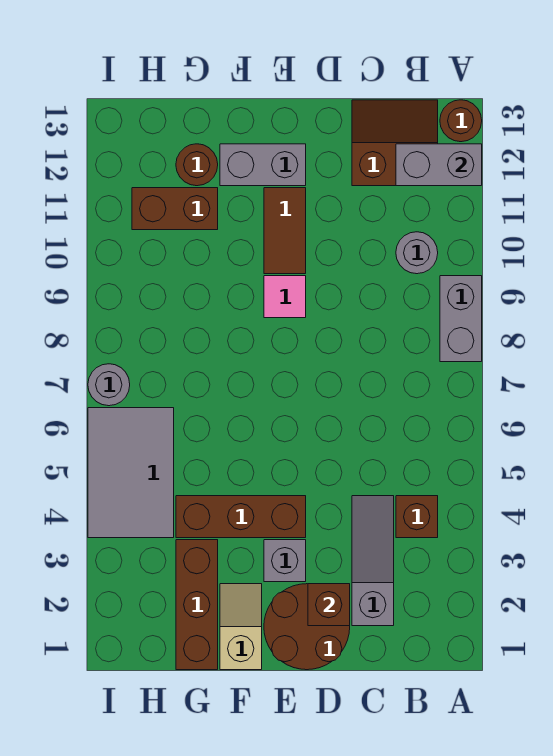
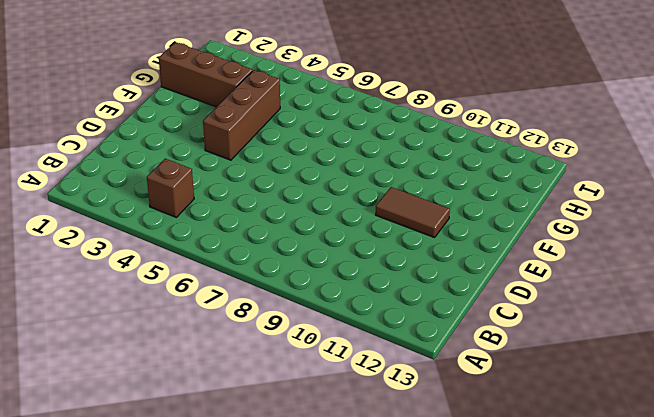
none -> grey brick A8:A9 level 1
none -> brown round brick A13 level 1
none -> grey round brick B10 level 1

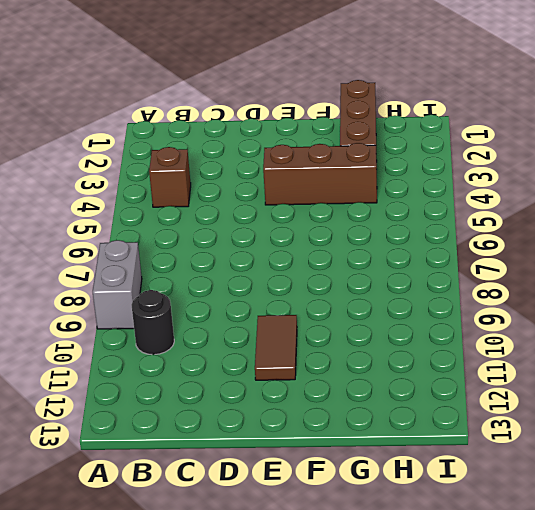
black round brick B10 level 1 -> grey round brick B10 level 1
none -> brown round brick A13 level 1
none -> brown slope B12:C13 level 1 top 12
none -> grey slope C2:C4 level 1 top 2

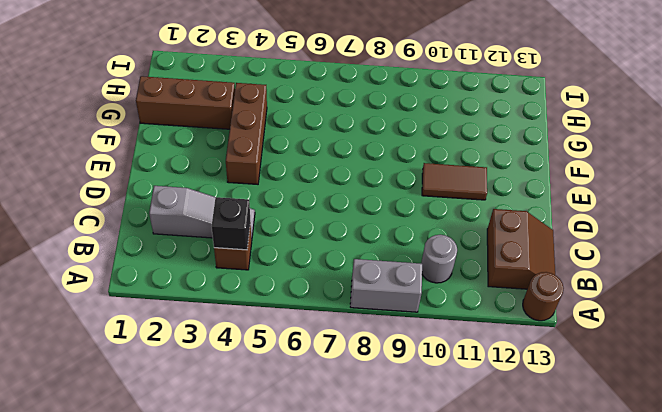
black brick B4 level 2 -> none
none -> brown round brick D1:E2 level 1
none -> grey brick E3 level 1
none -> pink tile E9 level 1

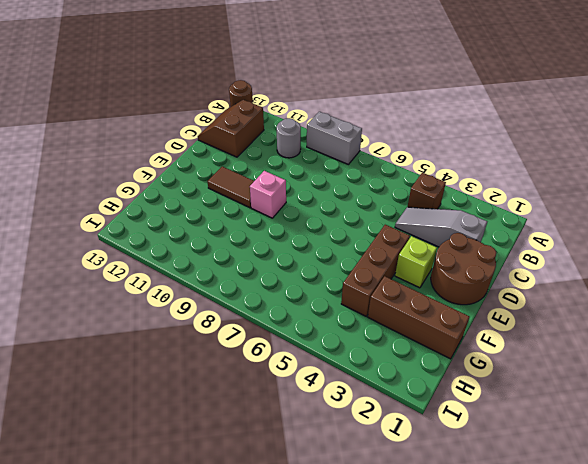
lime brick E3 level 1 -> grey brick E3 level 1
pink brick E9 level 1 -> pink tile E9 level 1
none -> grey brick E12:F12 level 1
none -> tan slope F1:F2 level 1 top 1
none -> brown brick G11:H11 level 1

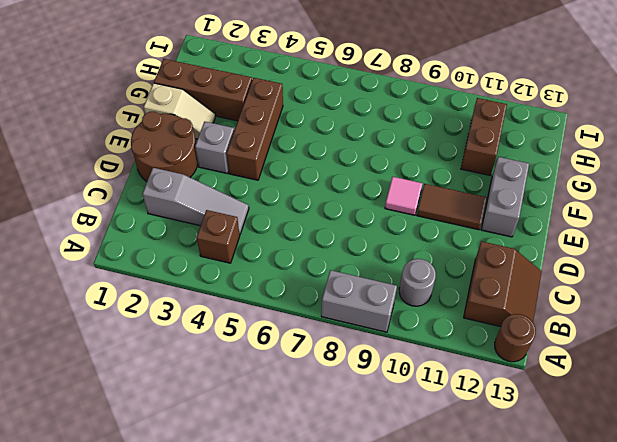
none -> brown round brick G12 level 1
none -> grey tile H4:I6 level 1
none -> grey round brick I7 level 1

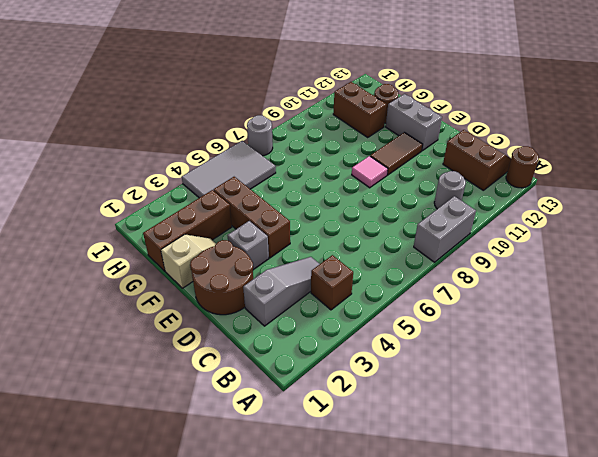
none -> grey brick A12:B12 level 2
none -> brown brick D2 level 2

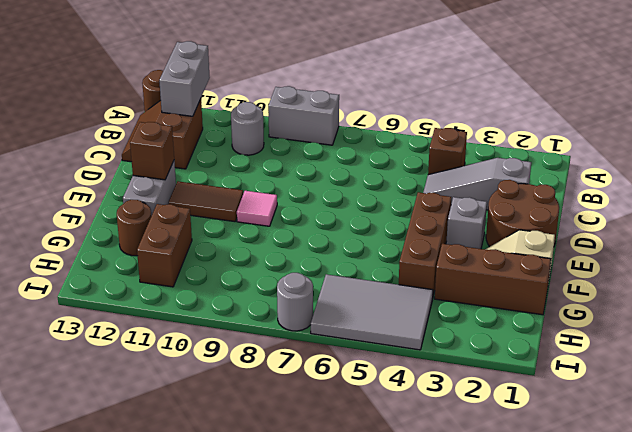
brown brick E12 level 2 -> brown brick D2 level 2

